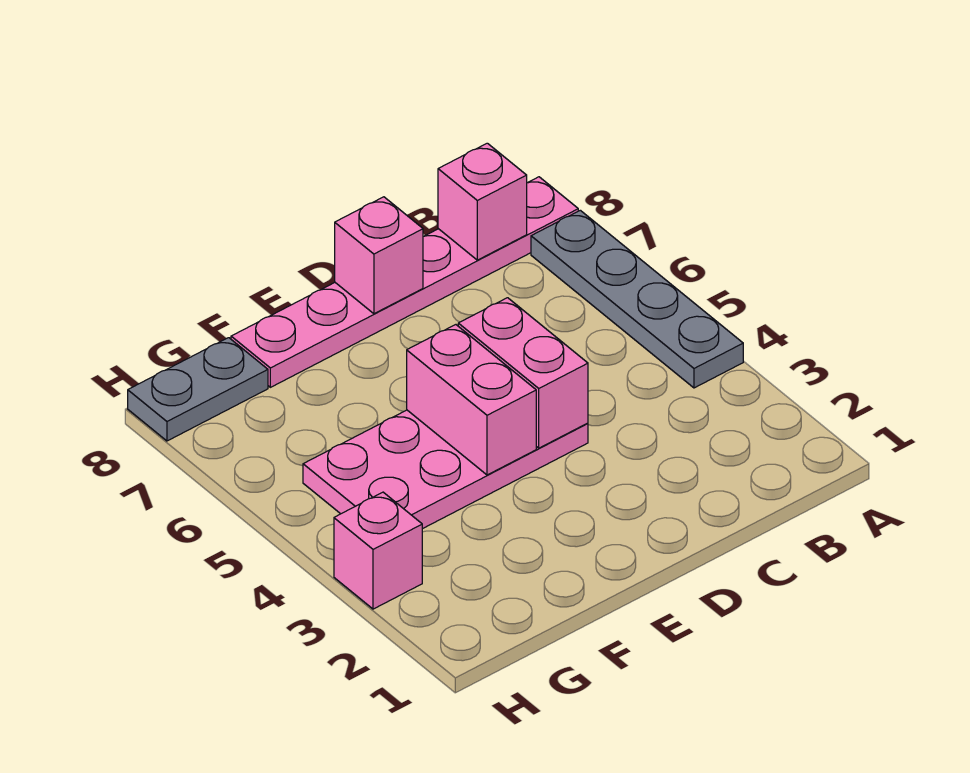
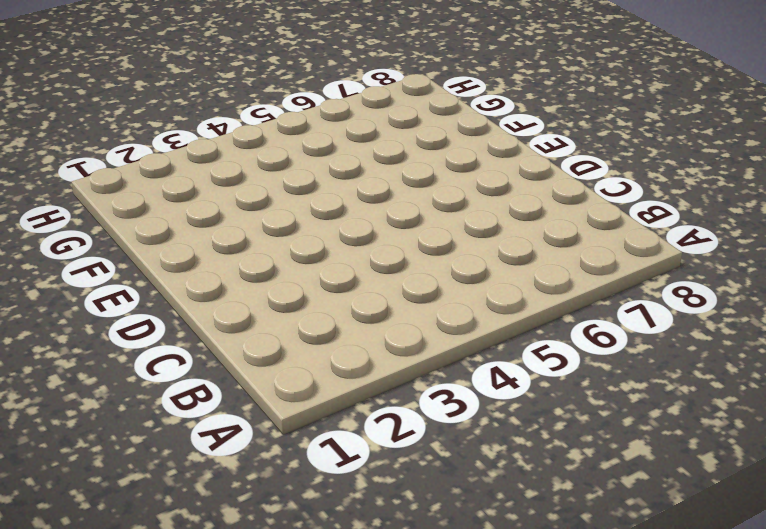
none -> grey plate A4:A7 level 1
none -> pink plate A8:F8 level 1

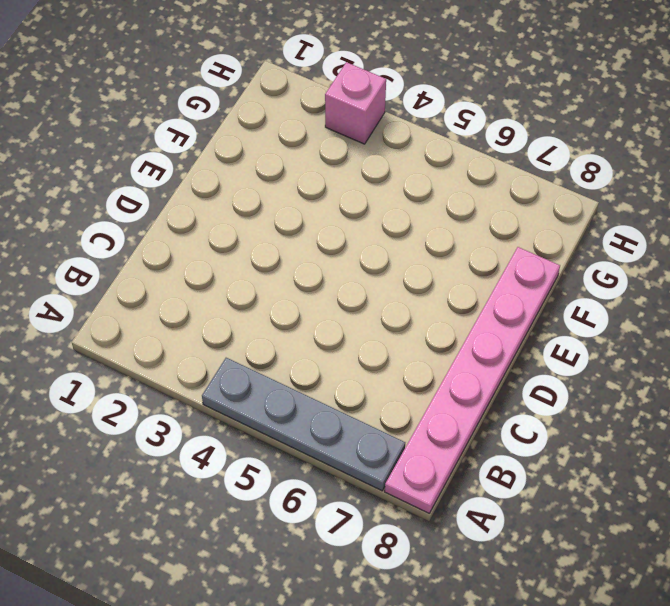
none -> pink plate D4:G5 level 1
none -> grey plate G8:H8 level 1

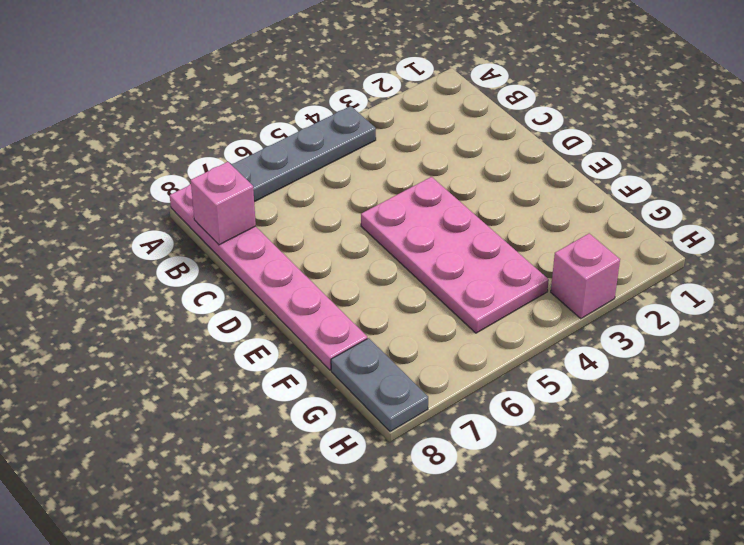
none -> pink brick D4:D5 level 2
none -> pink brick D8 level 2

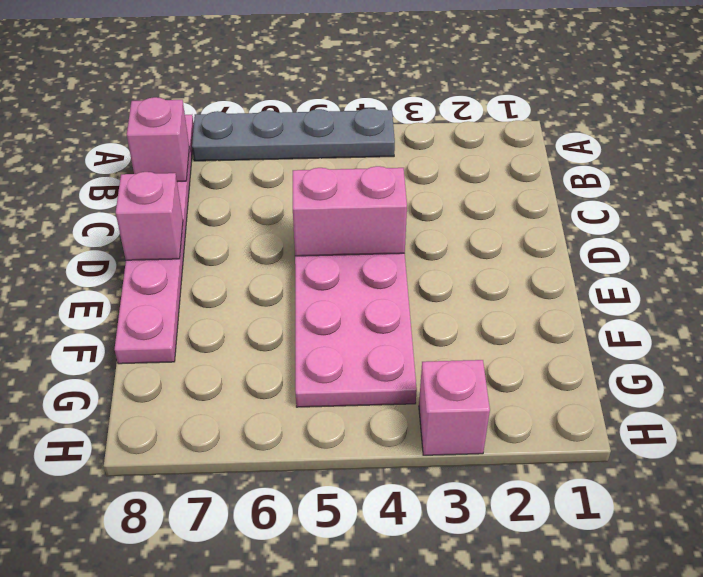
none -> grey plate G8:H8 level 1
none -> pink brick E4:E5 level 2

